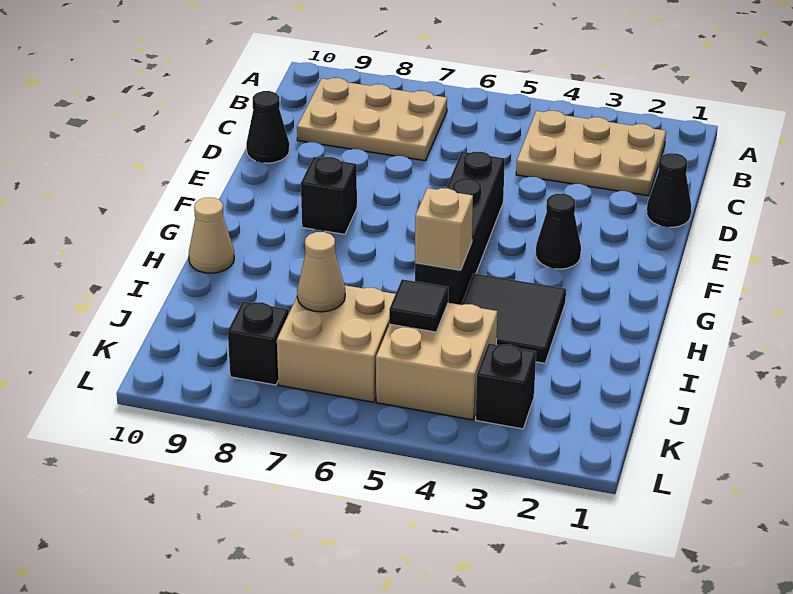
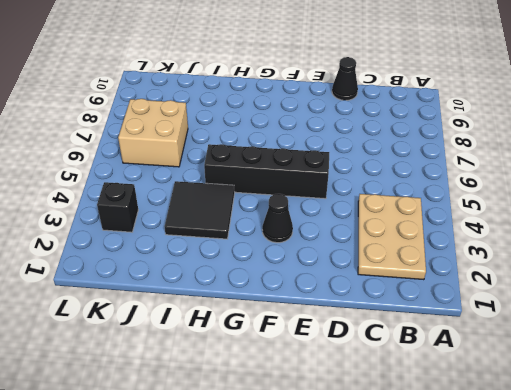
none -> tan plate B7:C9 level 1
none -> black cone D1 level 1
none -> black brick F8 level 1

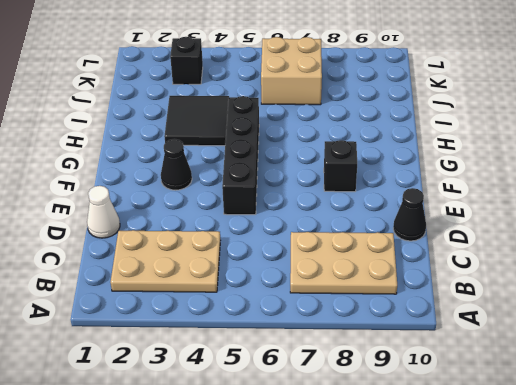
white cone D1 level 1 -> black cone D1 level 1
none -> tan cone H10 level 1
none -> tan brick J4:K5 level 1
none -> black brick K8 level 1

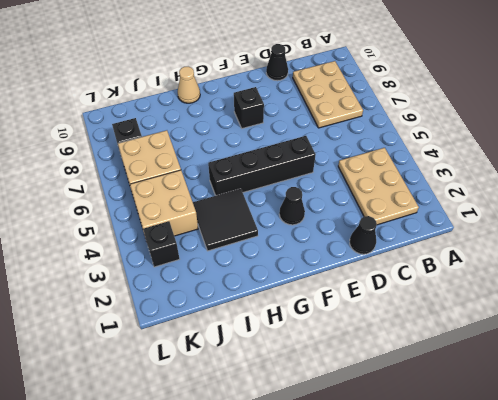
none -> tan brick H5 level 2
none -> black tile J5 level 2
none -> tan cone J7 level 2

